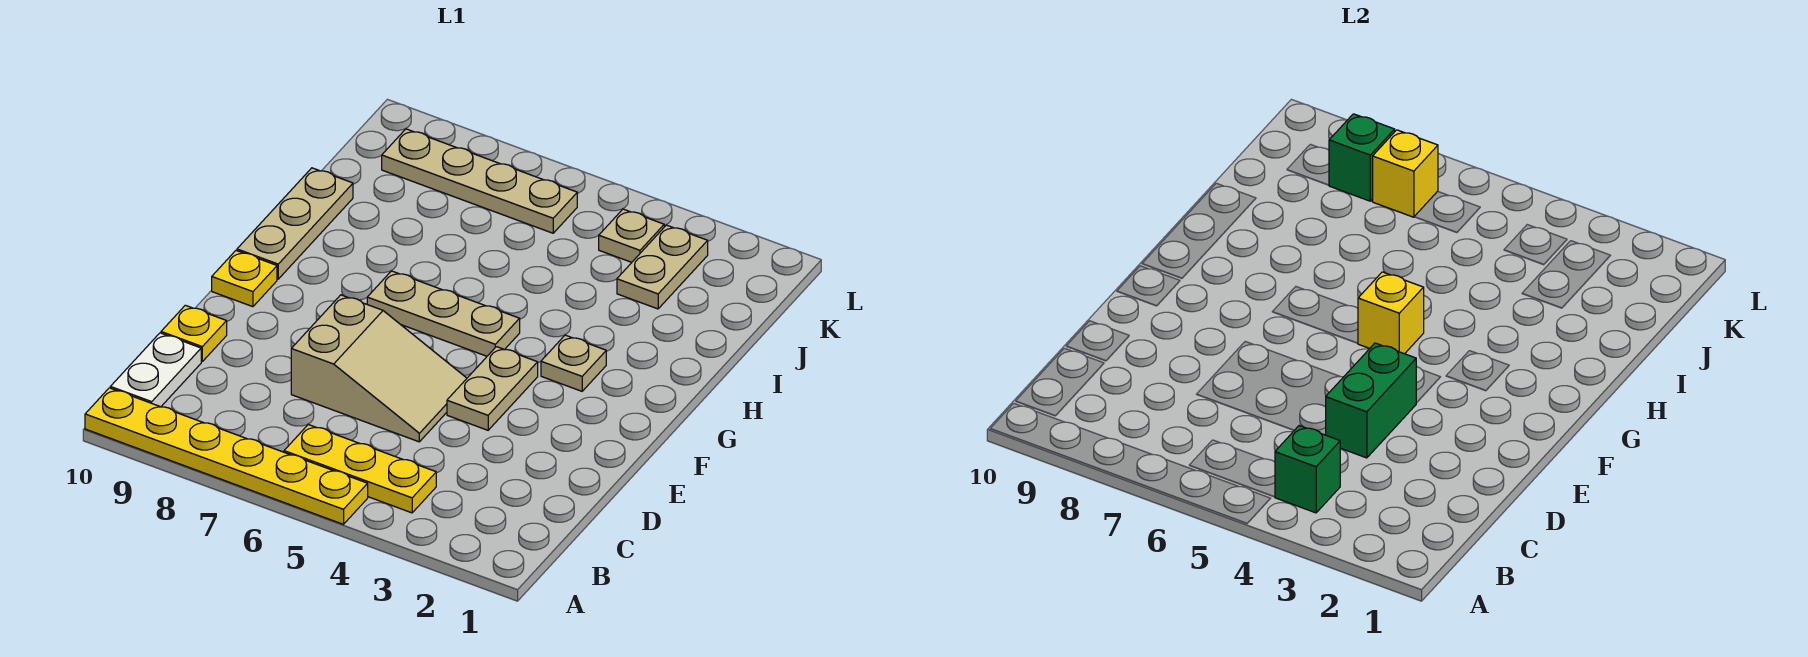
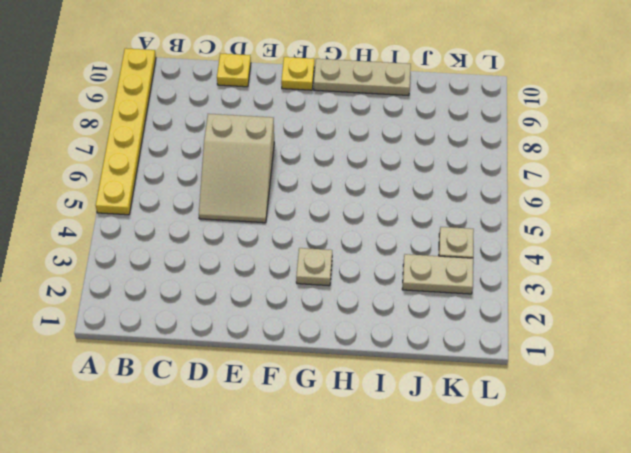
none -> yellow plate B4:B6 level 1
none -> white plate B10:C10 level 1
none -> tan plate E4:F4 level 1

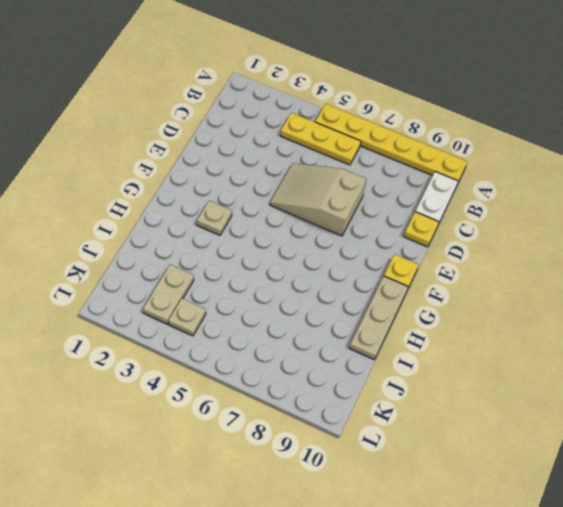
none -> tan plate E4:F4 level 1
none -> tan plate G5:G7 level 1
none -> tan plate K6:K9 level 1

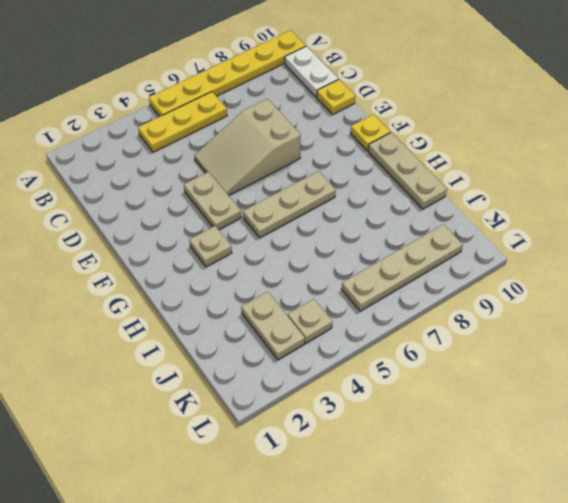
none -> green brick B4 level 2
none -> green brick D4:E4 level 2
none -> yellow brick G5 level 2

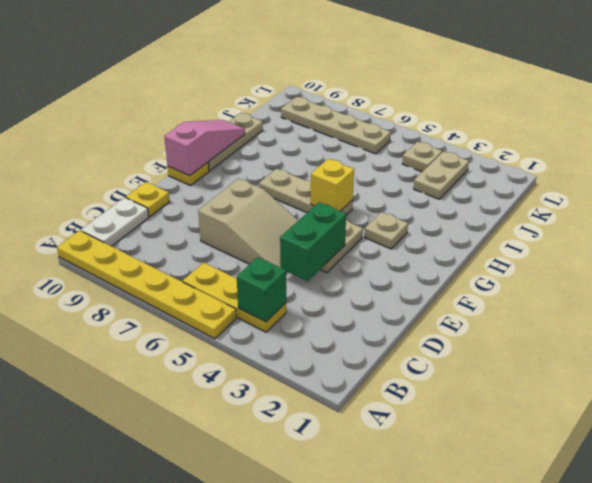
pink slope F10:H10 level 2 top F -> none
none -> yellow brick K7 level 2
none -> green brick K8 level 2

